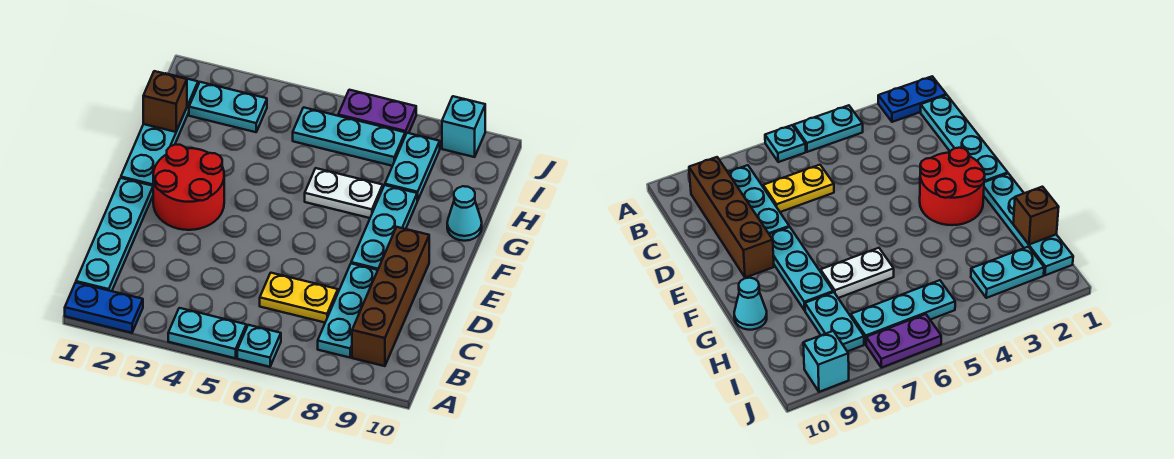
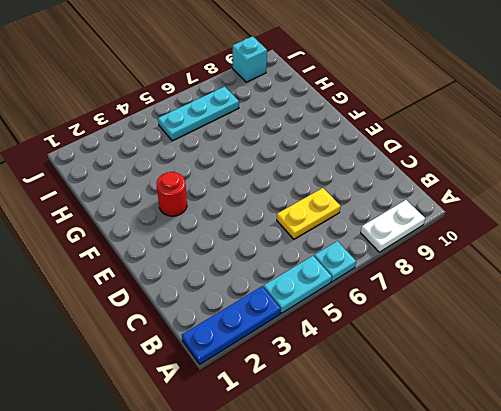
blue plate A1:A3 level 1 -> blue plate A1:A2 level 1
white plate A8:A9 level 1 -> white plate G6:G7 level 1
red round brick F3 level 1 -> red round brick E2:F3 level 1
none -> cyan plate B1:E1 level 1
none -> cyan plate B8:D8 level 1
none -> brown brick B9:E9 level 1

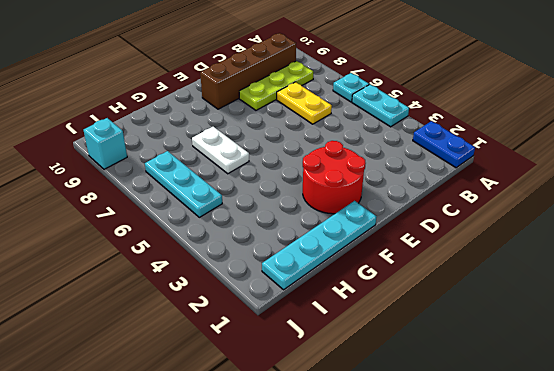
lime plate B8:D8 level 1 -> cyan plate B8:D8 level 1
none -> cyan plate B1:E1 level 1
none -> cyan plate E8:G8 level 1
none -> cyan cone G10 level 1

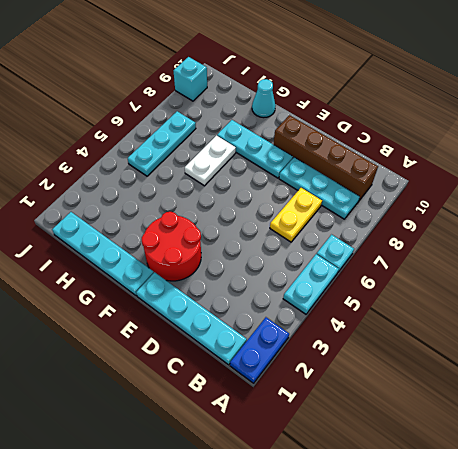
none -> cyan plate H8:I8 level 1
none -> cyan plate I2:I3 level 1
none -> purple plate J6:J7 level 1

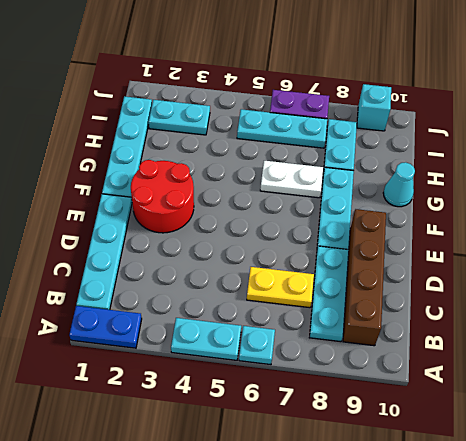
none -> brown brick H1 level 2

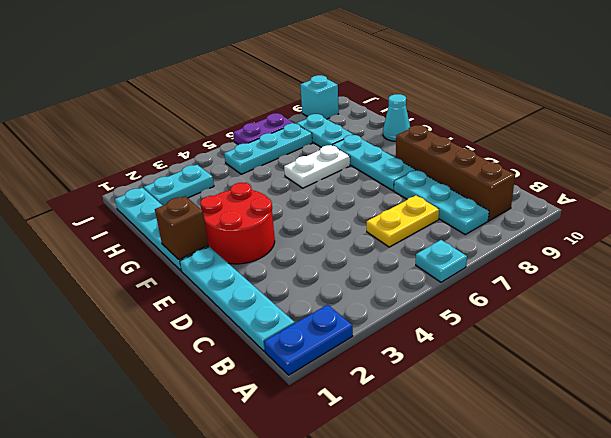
brown brick F1 level 2 -> brown brick H1 level 2
none -> cyan plate A4:A5 level 1

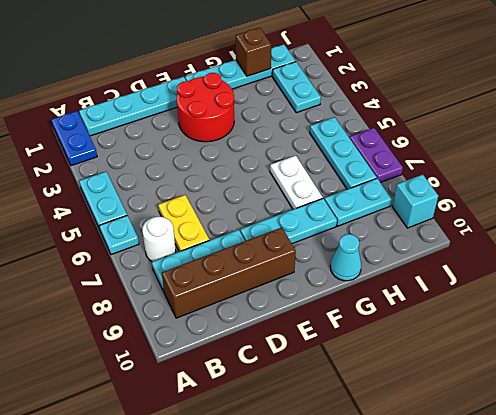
white round brick B7 level 1 -> none

